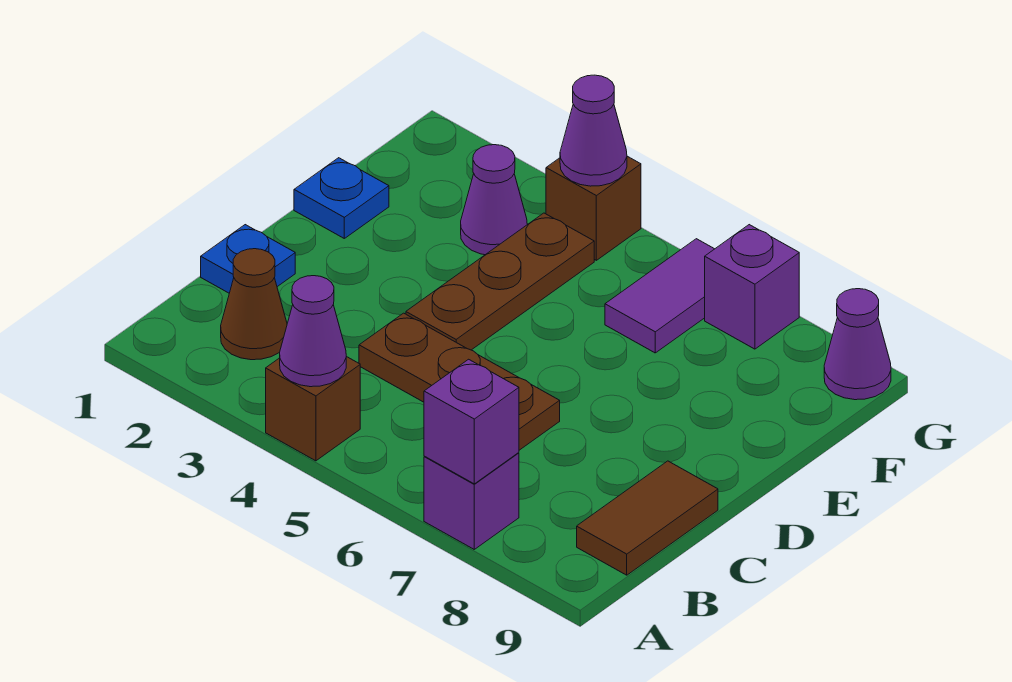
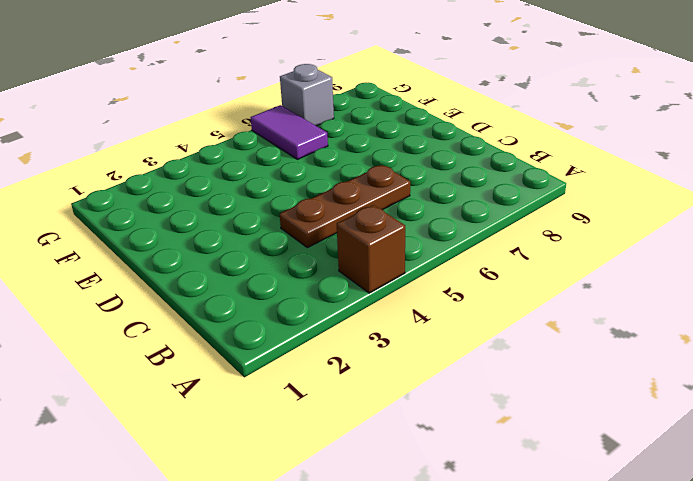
grey brick G7 level 1 -> purple brick G7 level 1
none -> purple brick A7 level 1
none -> brown cone B2 level 1
none -> brown tile B9:C9 level 1

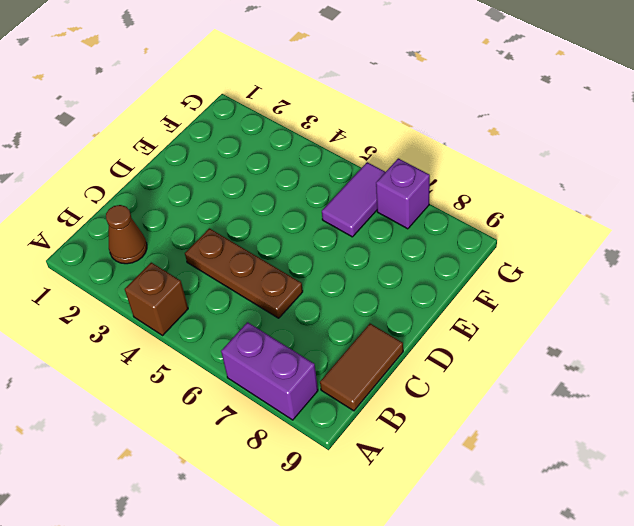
purple brick A7:A8 level 1 -> purple brick A7 level 1
none -> blue plate C1 level 1
none -> brown plate D4:F4 level 1
none -> blue plate E1 level 1

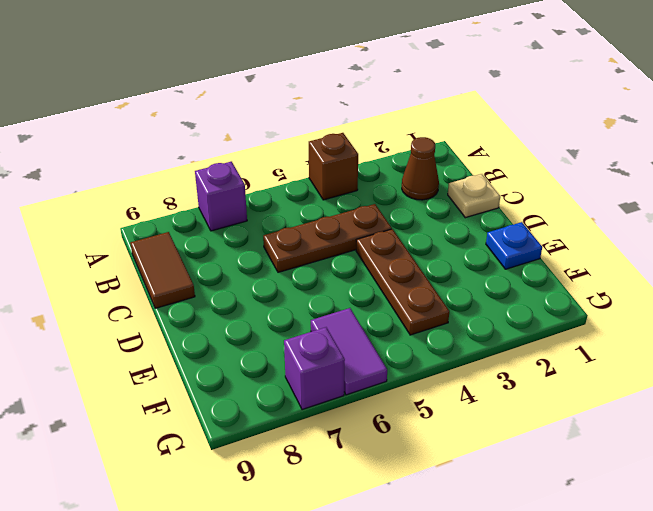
tan plate C1 level 1 -> blue plate C1 level 1
none -> purple cone F3 level 1
none -> brown brick G4 level 1
none -> purple cone G9 level 1

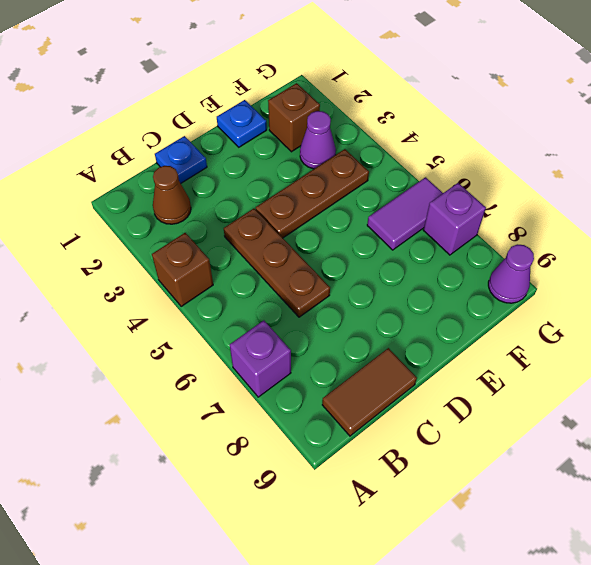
brown brick F2 level 1 -> brown brick G4 level 1
none -> purple cone A4 level 2
none -> purple brick A7 level 2
none -> purple cone G4 level 2

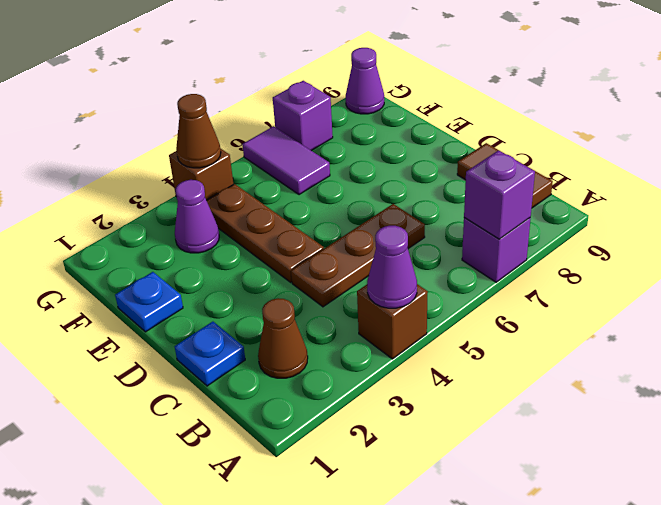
brown cone G4 level 2 -> purple cone G4 level 2

